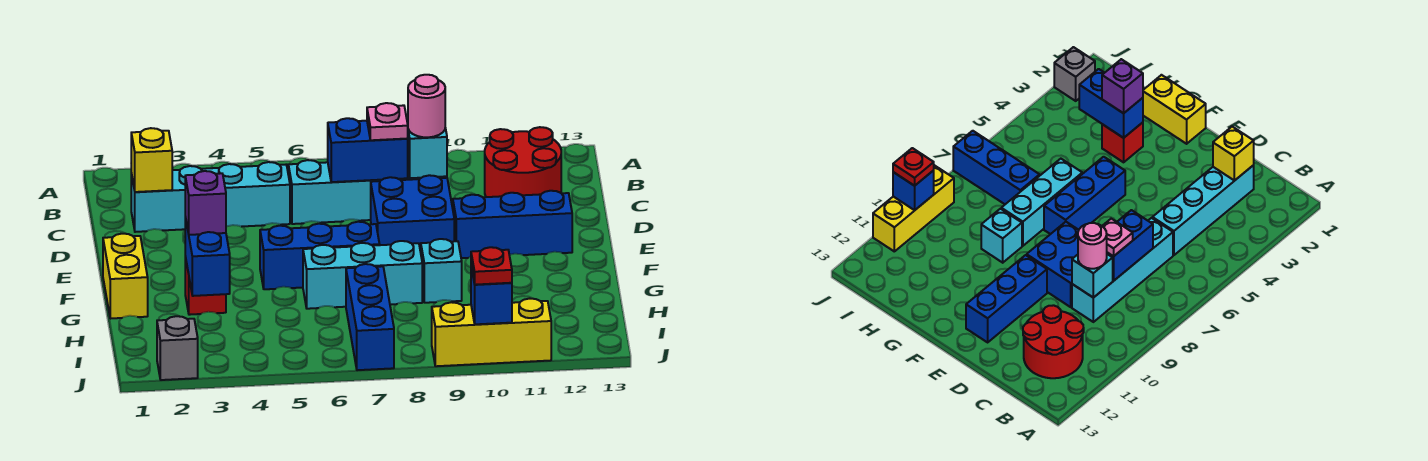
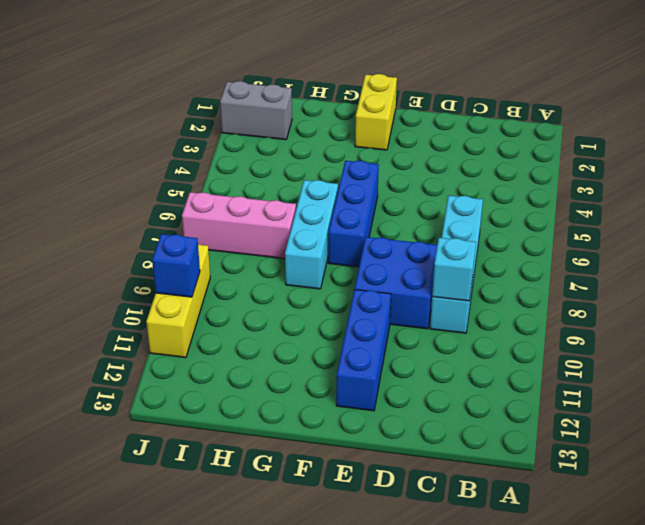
yellow brick F1:F2 level 1 -> yellow brick F1:G1 level 1
pink brick H7:J7 level 1 -> blue brick H7:J7 level 1
grey brick I2:J2 level 1 -> grey brick J2 level 1
none -> red round brick B11:C12 level 1
none -> cyan brick C2:C5 level 1
none -> red brick G3 level 1

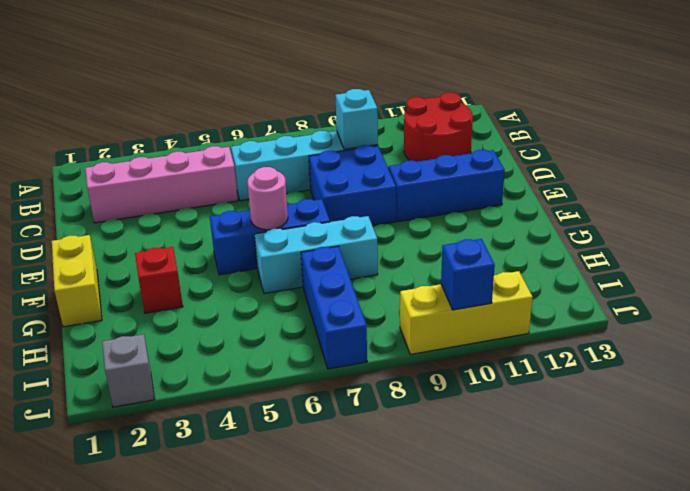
pink brick C2:C5 level 1 -> cyan brick C2:C5 level 1
pink round brick F6 level 2 -> pink round brick C9 level 3
none -> cyan brick G9 level 1
none -> yellow brick C2 level 2
none -> blue brick C7:C8 level 2

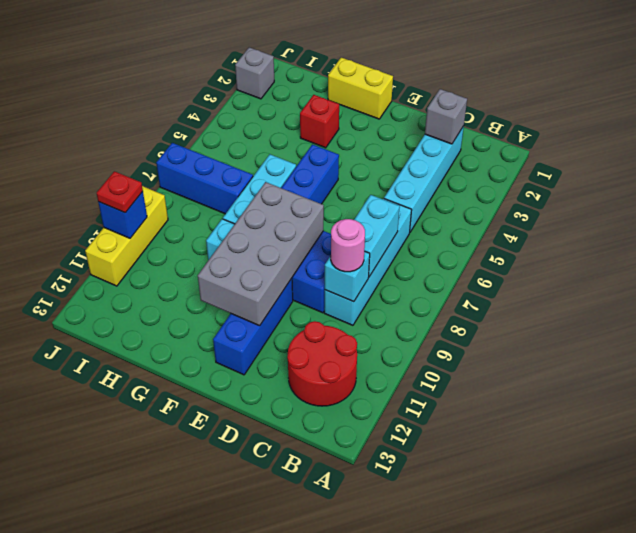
grey brick C2 level 2 -> yellow brick C2 level 2
cyan brick C7:C8 level 2 -> blue brick C7:C8 level 2
grey brick E8:F11 level 2 -> none
none -> blue brick G3:H3 level 2
none -> pink plate C8 level 3
none -> purple brick G3 level 3

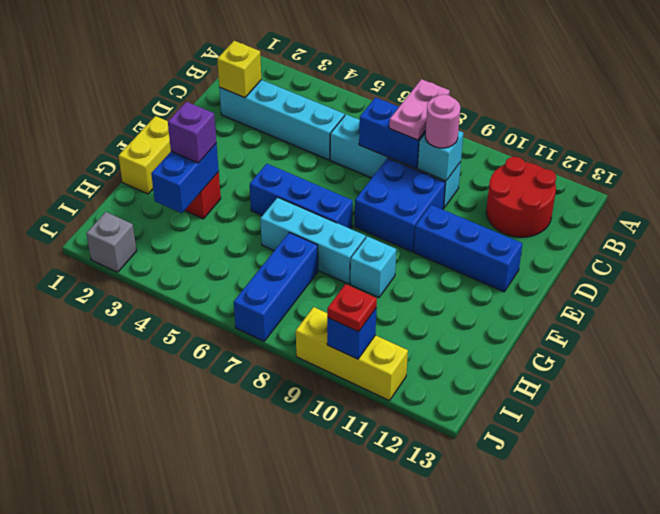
pink plate B8:C8 level 3 -> pink plate C8 level 3

